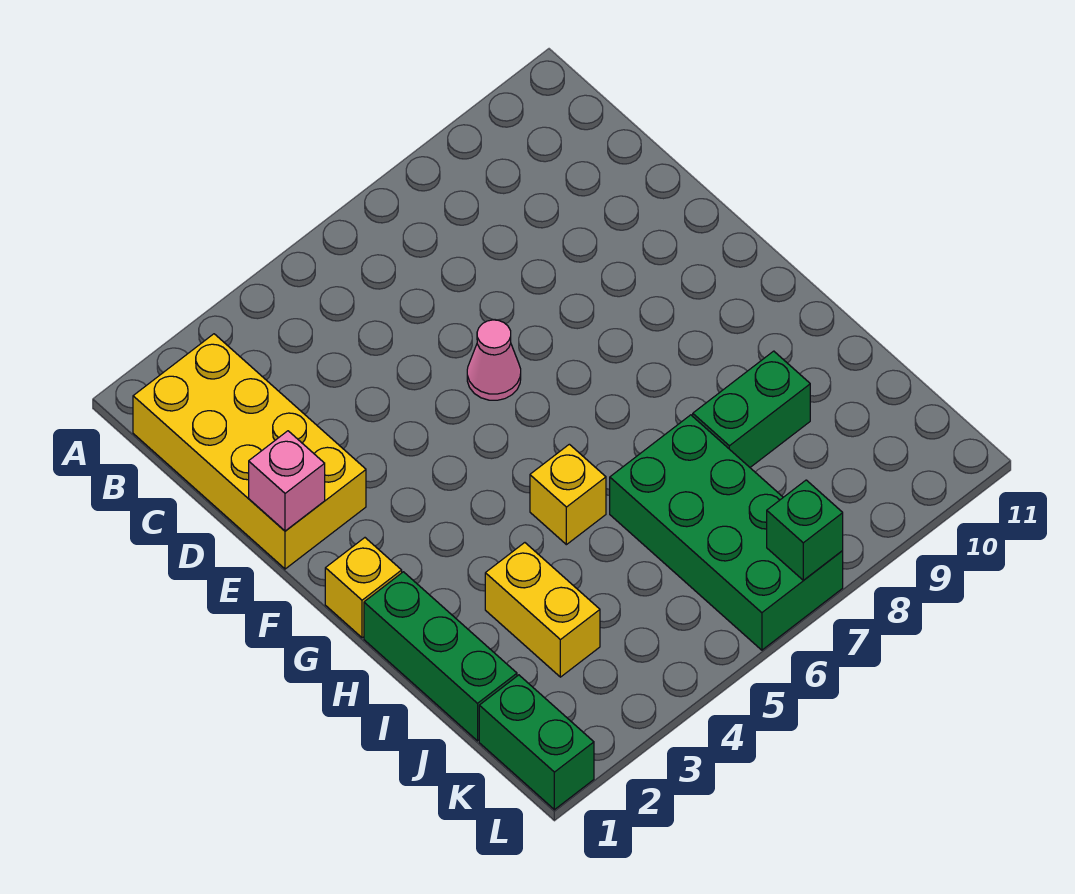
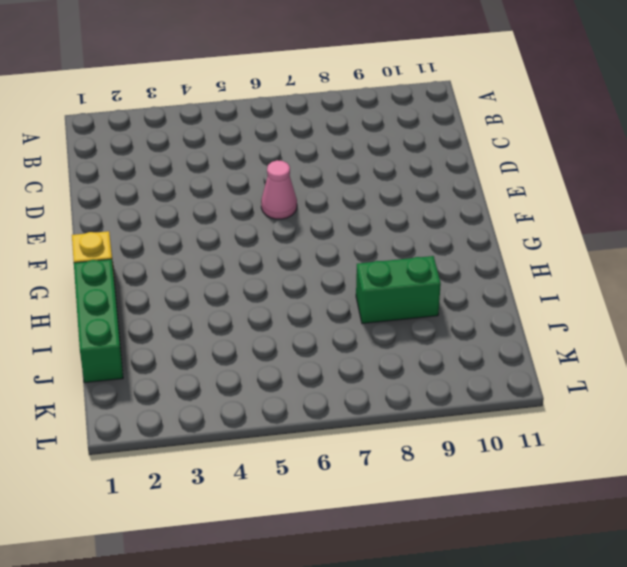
none -> yellow brick B1:E2 level 1
none -> yellow brick H5 level 1

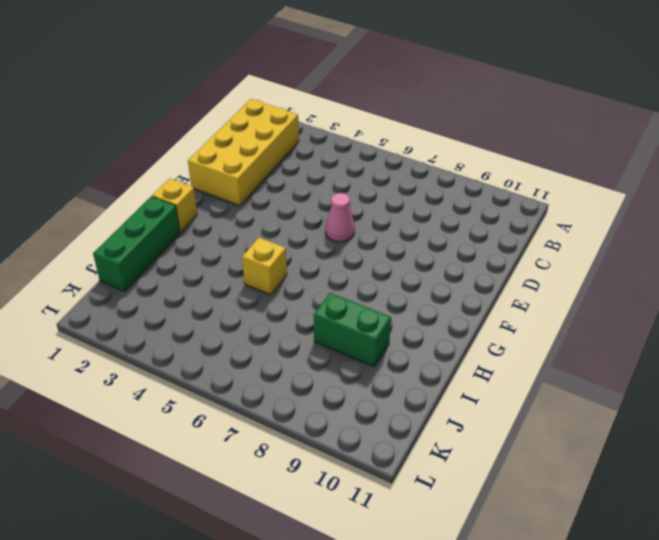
none -> yellow brick I3:J3 level 1
none -> green brick I6:L7 level 1

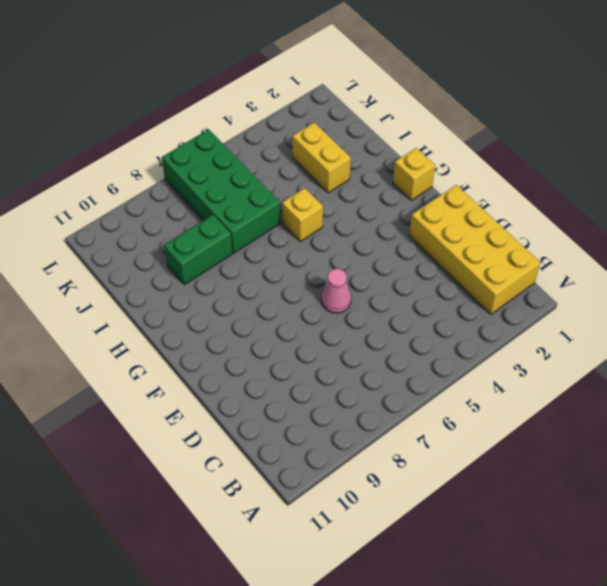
none -> green brick H1:J1 level 1
none -> green brick K1:L1 level 1

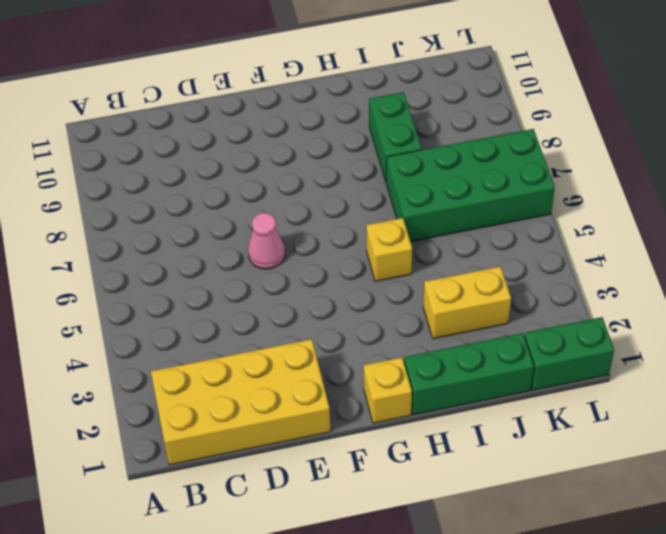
none -> pink brick E1 level 2
none -> green brick L7 level 2

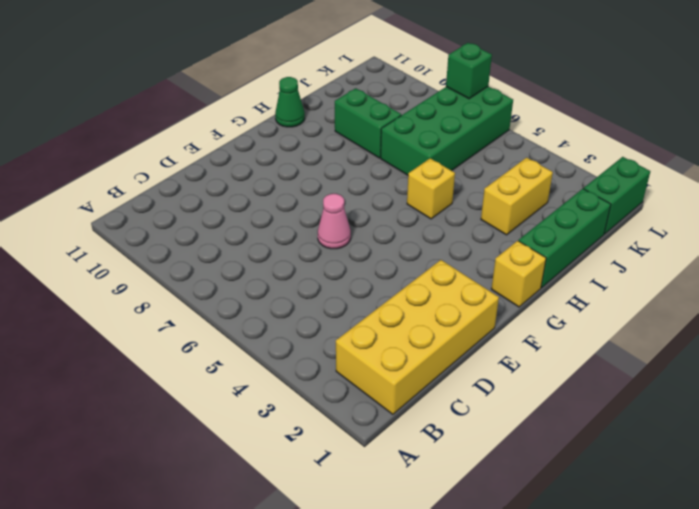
green cone H11 level 1 -> none
none -> pink brick E1 level 2

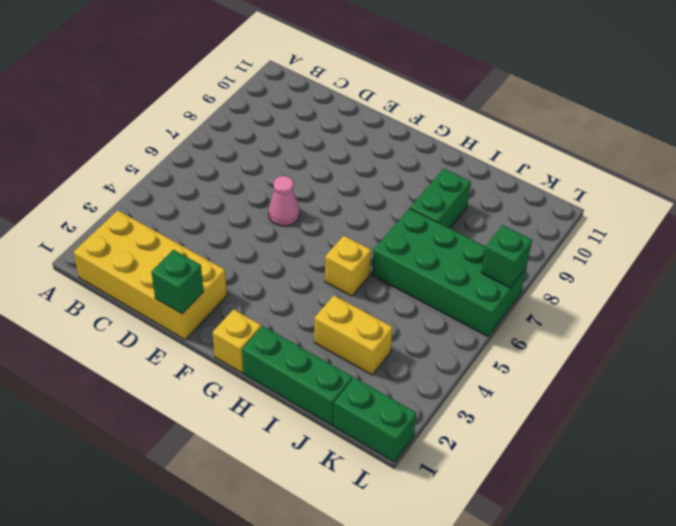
green brick E1 level 2 -> pink brick E1 level 2

